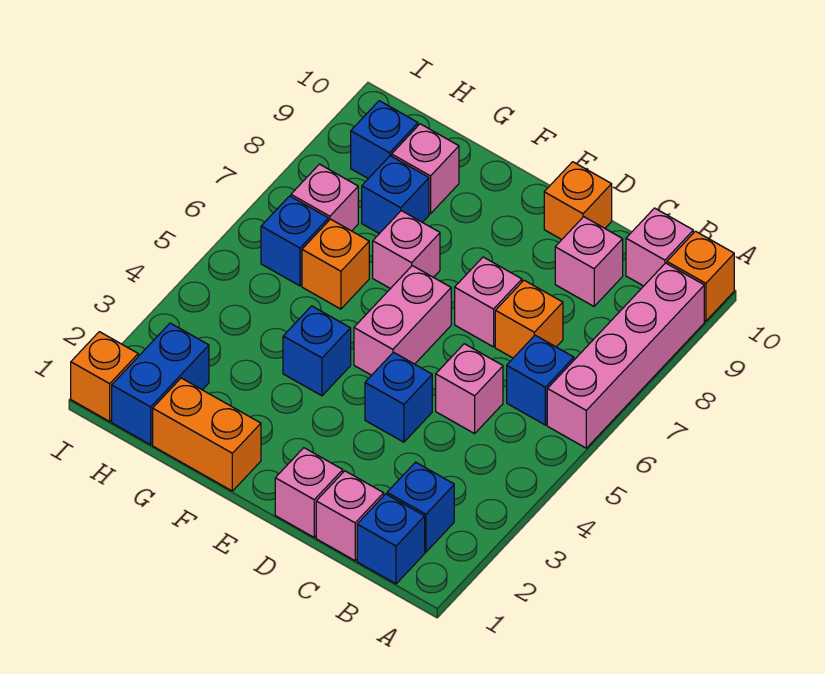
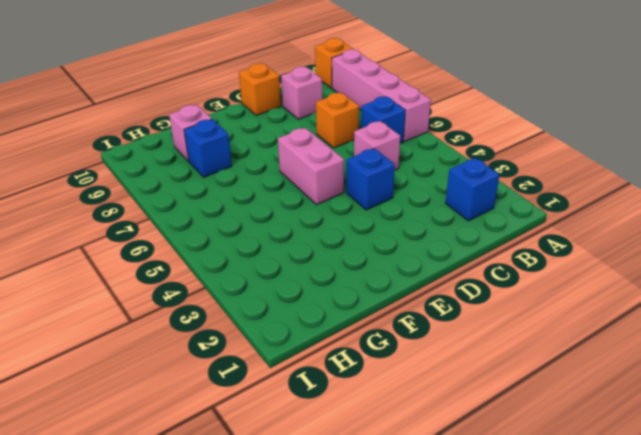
none -> blue brick B1 level 1
none -> pink brick B10 level 1
none -> pink brick C1 level 1

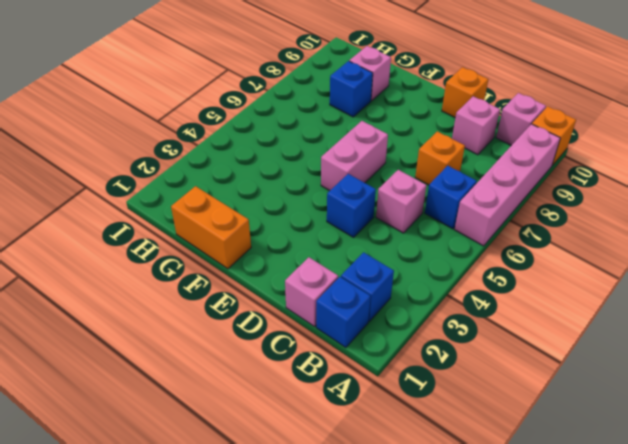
none -> pink brick D1 level 1
none -> pink brick D7 level 1
none -> blue brick F4 level 1

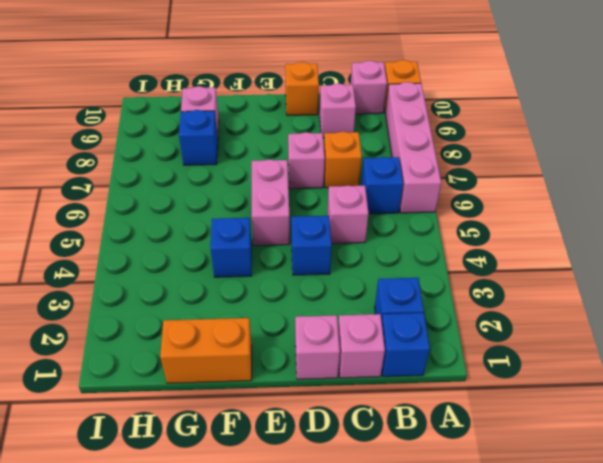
none -> pink brick F7 level 1
none -> orange brick G6 level 1
none -> blue brick H1:H2 level 1

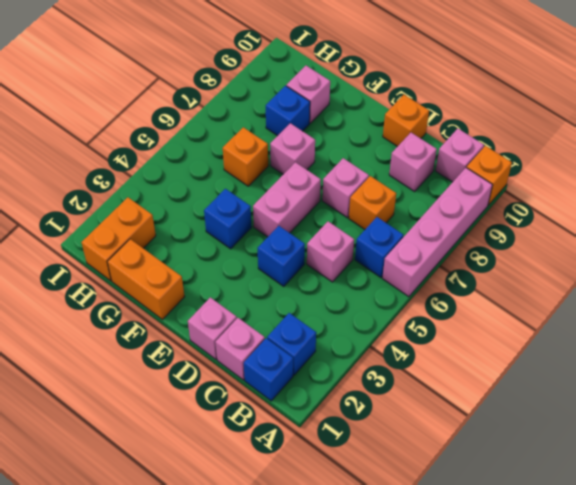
orange brick H1:H2 level 1 -> blue brick H1:H2 level 1
none -> blue brick H6 level 1
none -> pink brick H7 level 1
none -> blue brick H9 level 1

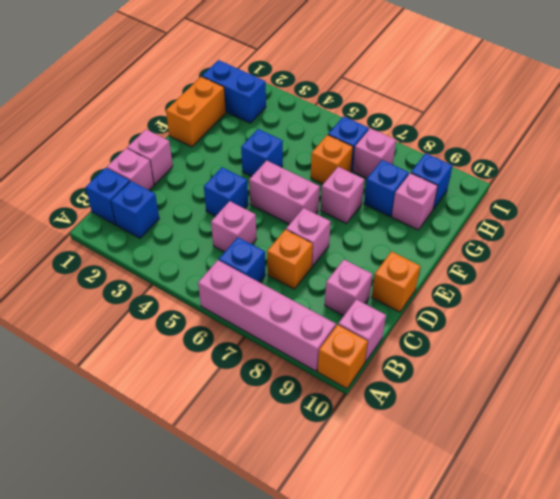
none -> orange brick I1 level 1

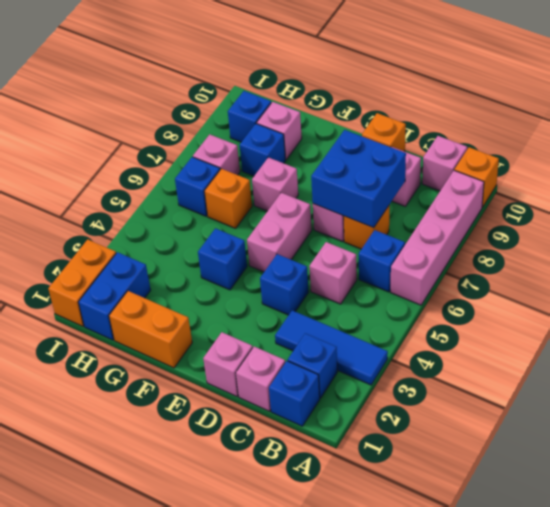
blue tile A3:C3 level 1 -> none
blue brick C7:D8 level 2 -> none
orange brick I1:I2 level 1 -> orange brick I1 level 1

